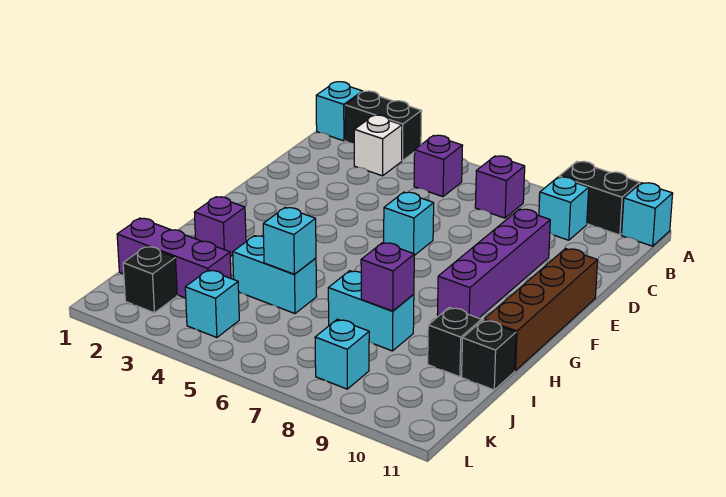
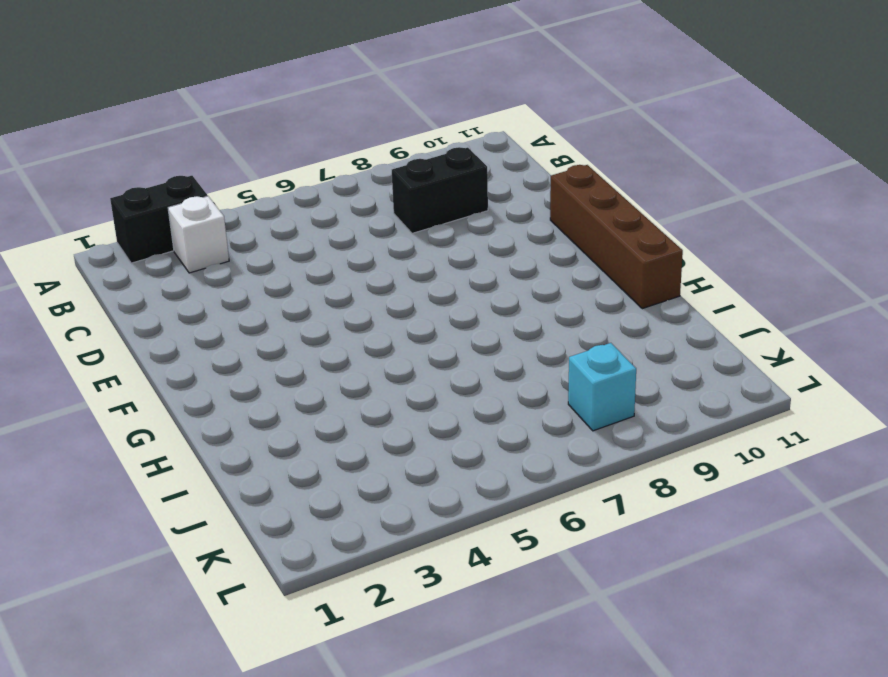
black brick C8:C9 level 1 -> black brick A9:A10 level 1
none -> cyan brick A1 level 1
none -> cyan brick A11 level 1
none -> purple brick B5 level 1

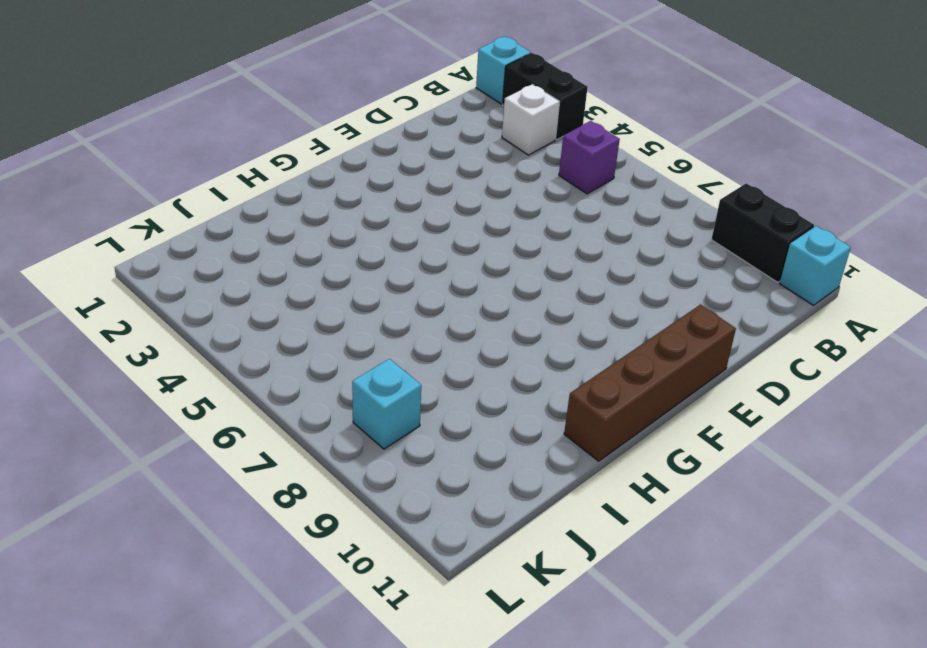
none -> purple brick B7 level 1
none -> cyan brick B9 level 1
none -> purple brick D9:G9 level 1

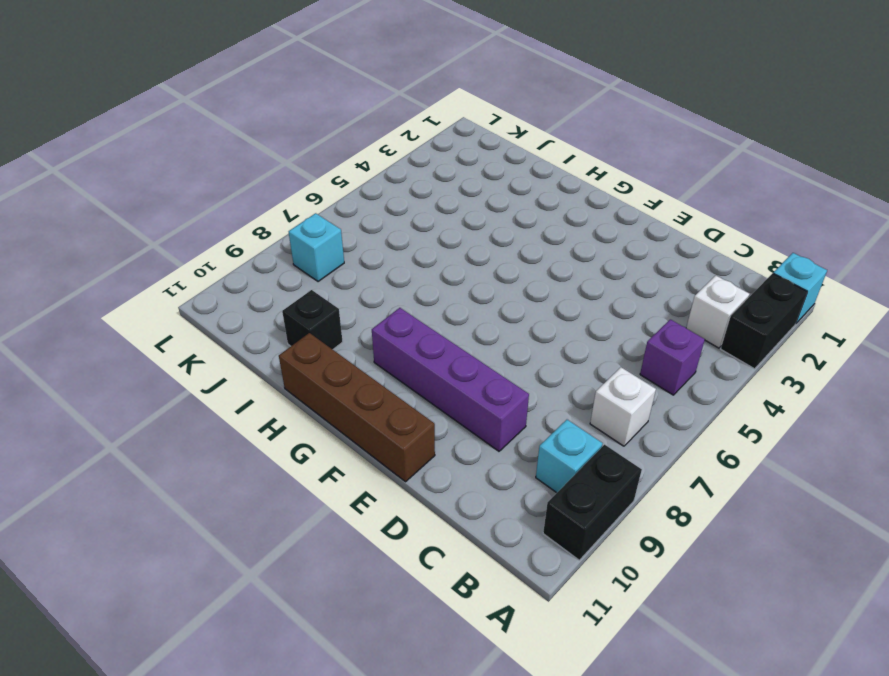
white brick B7 level 1 -> purple brick B7 level 1
none -> cyan brick A11 level 1
none -> cyan brick E6 level 1
none -> purple brick H2 level 1

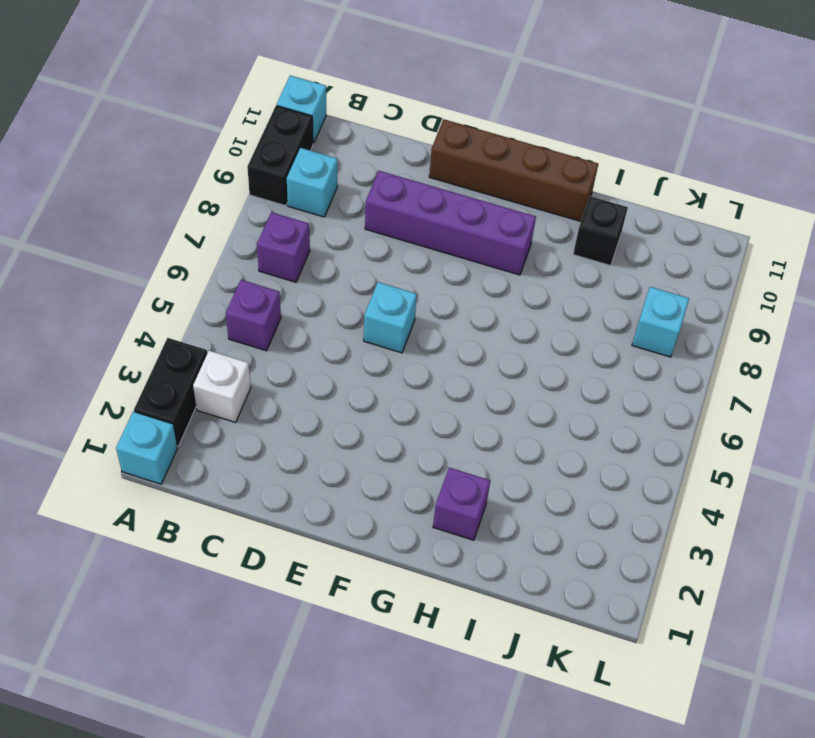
none -> cyan brick I4:I5 level 1
none -> cyan brick I7:I8 level 1
none -> black brick I11 level 1

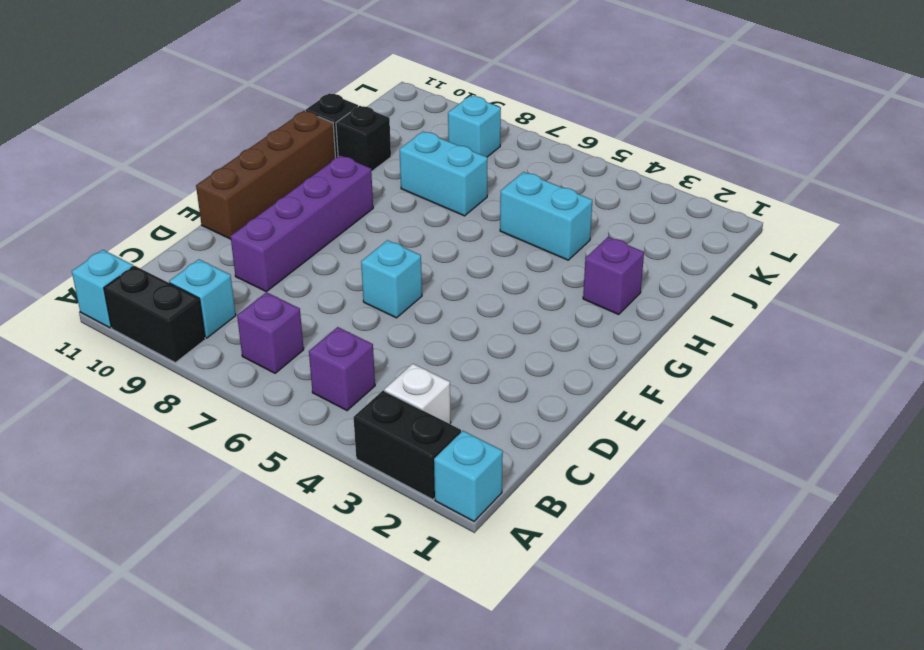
none -> purple brick J1:J3 level 1
none -> black brick K2 level 1
none -> cyan brick K4 level 1

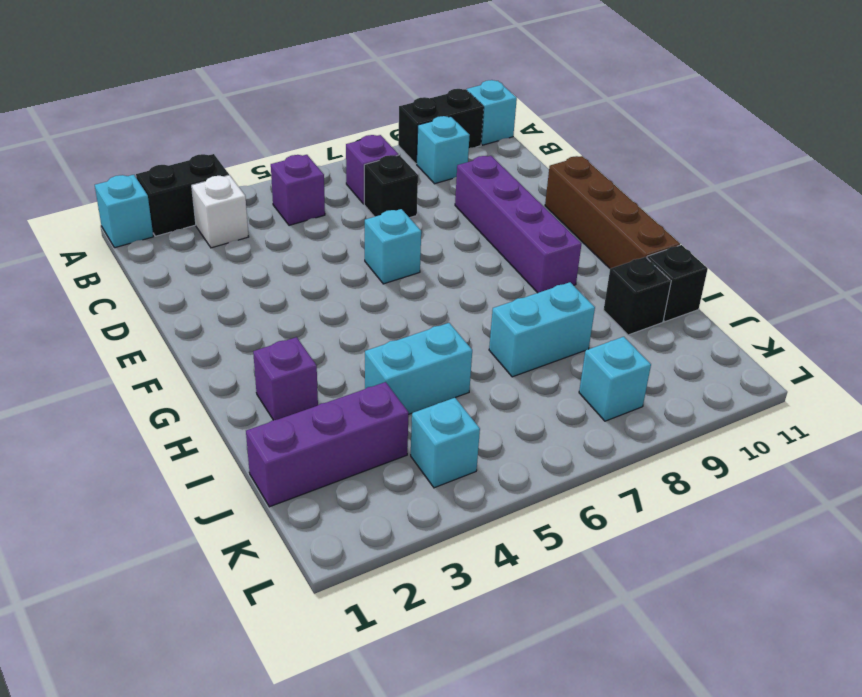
black brick C7 level 1 -> black brick K2 level 1
none -> cyan brick I5 level 2
none -> purple brick I8 level 2

